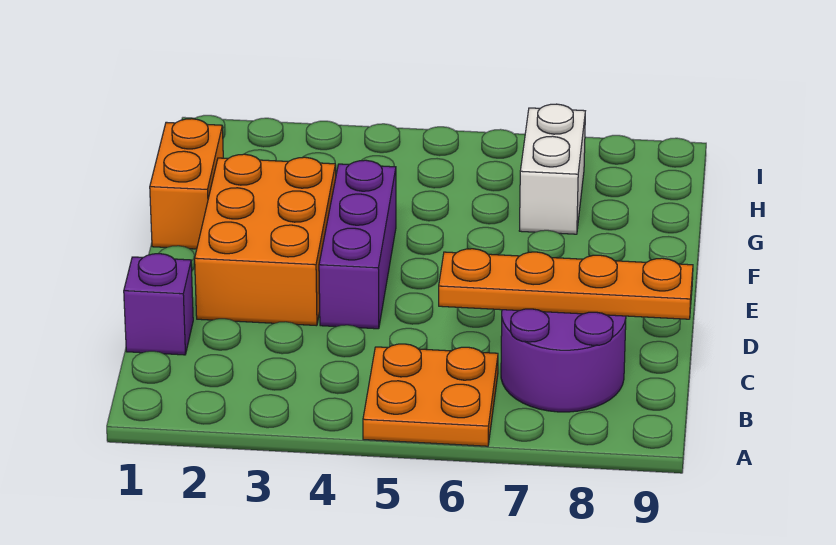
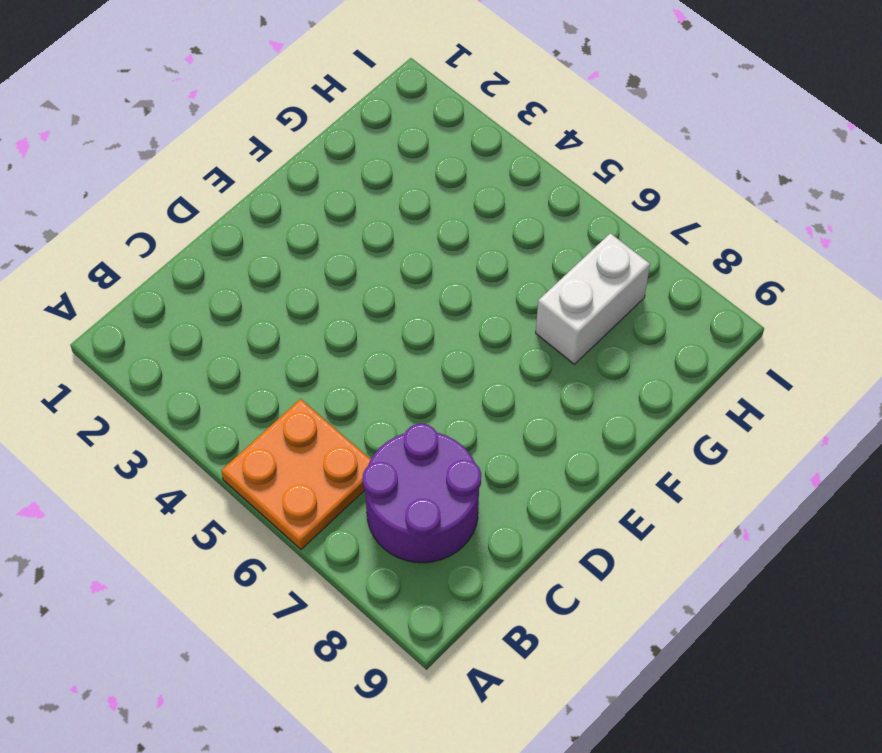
none -> purple brick C1 level 1
none -> orange brick D2:F3 level 1

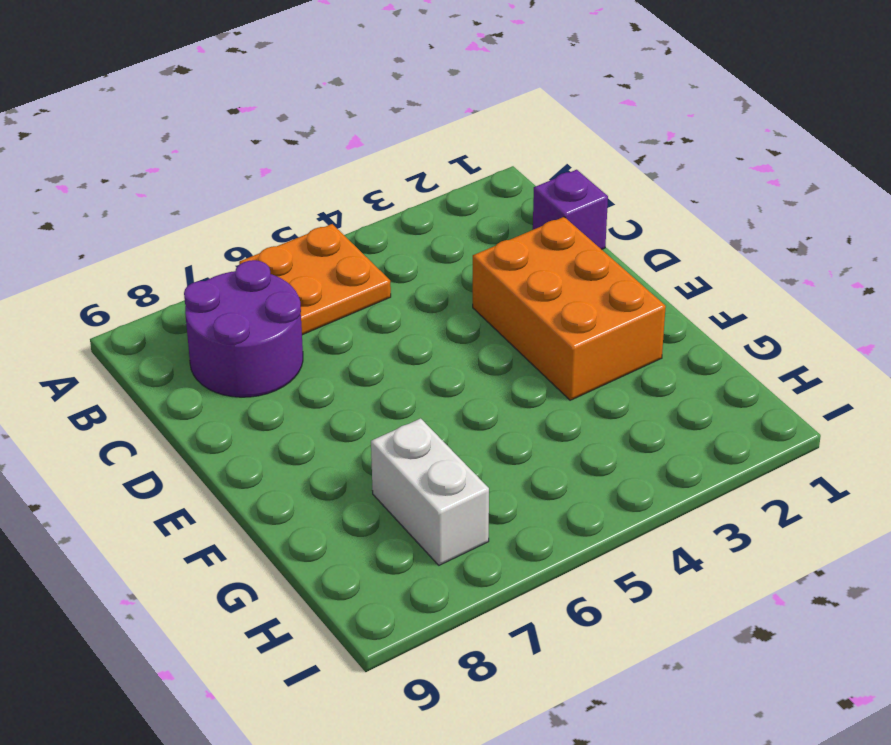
none -> purple brick D4:F4 level 1
none -> orange brick F1:G1 level 1

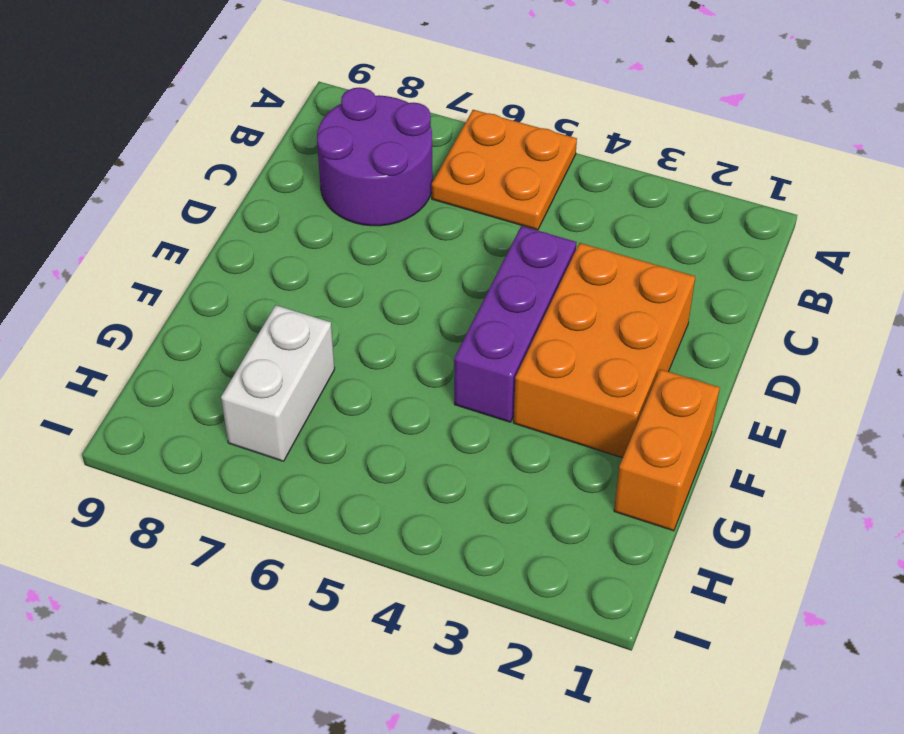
none -> purple brick C1 level 1
none -> orange plate C6:C9 level 2

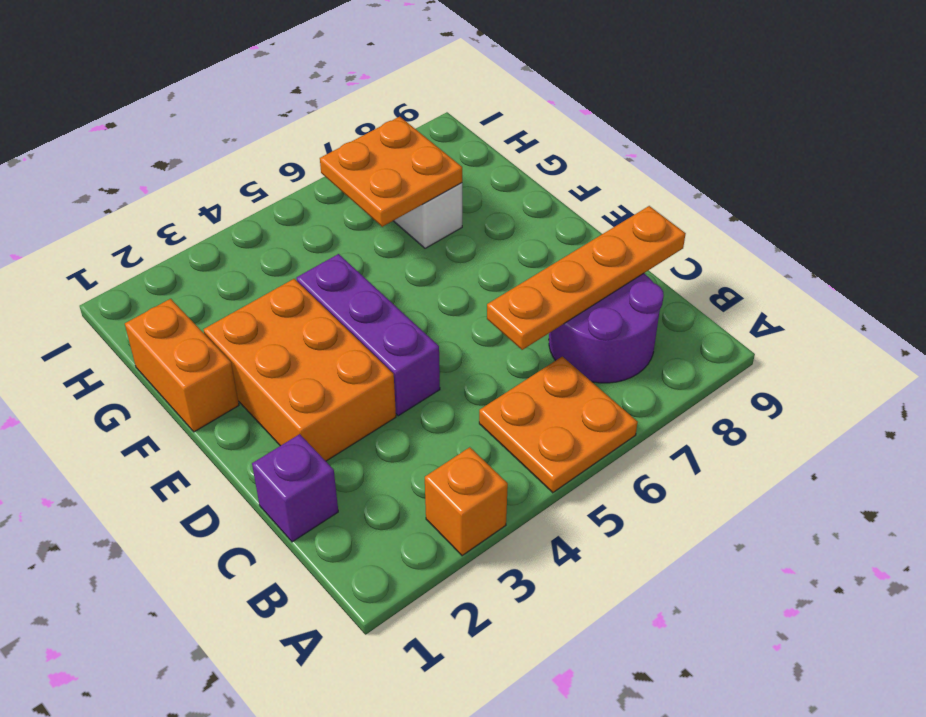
orange brick A3 level 1 -> none
orange plate G6:H7 level 2 -> none

